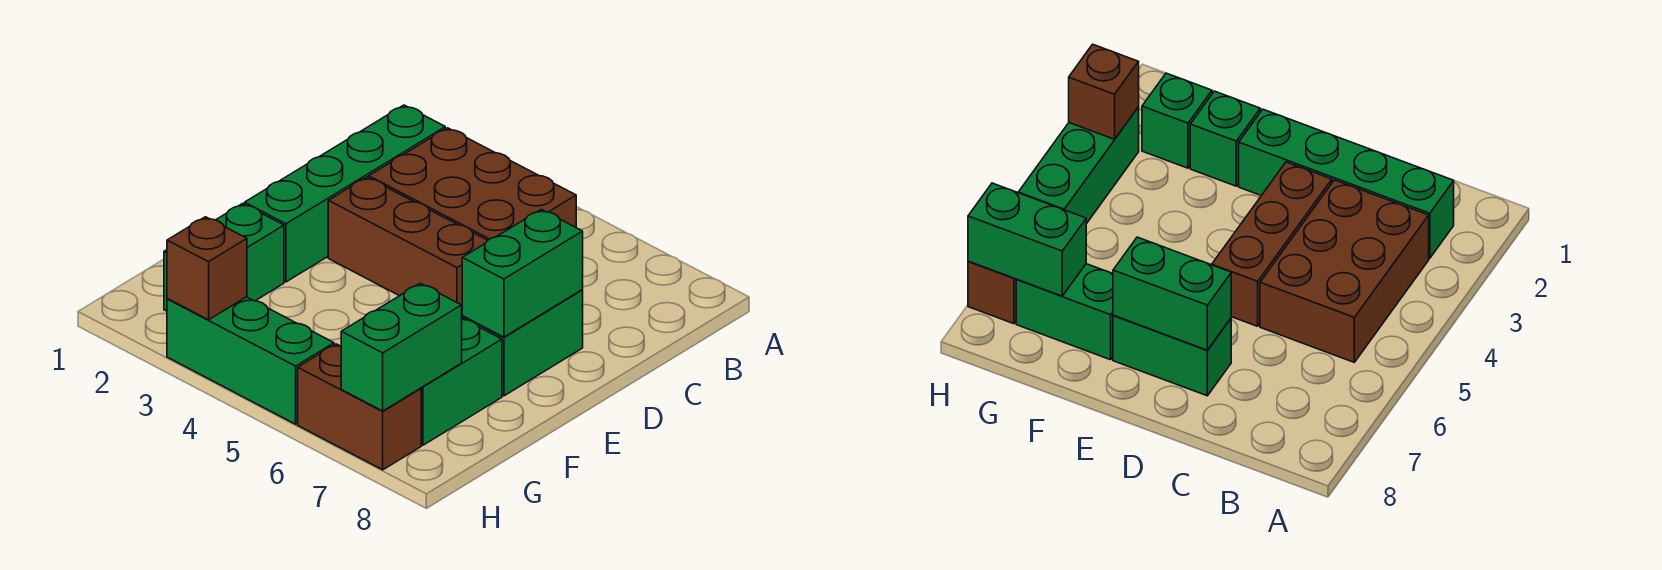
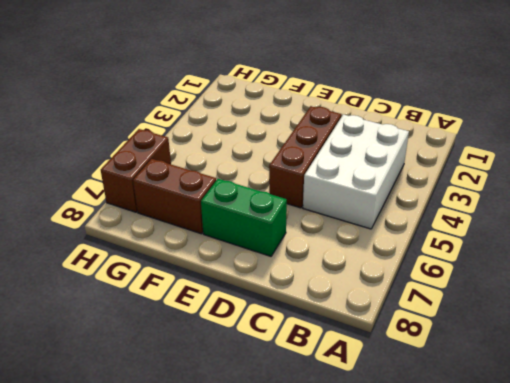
white brick B3:C5 level 1 -> brown brick B3:C5 level 1
brown brick F7:G7 level 1 -> green brick F7:G7 level 1
none -> green brick B2:E2 level 1
none -> green brick F2 level 1
none -> green brick G2 level 1

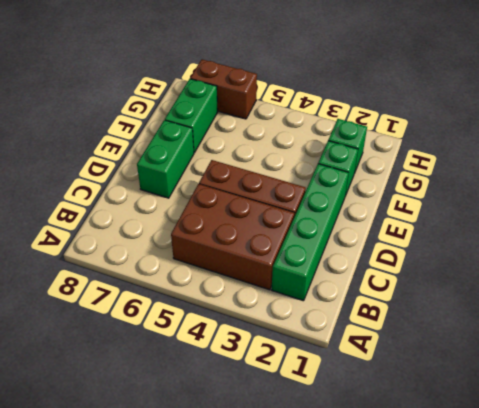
none -> green brick H3:H5 level 1
none -> green brick D7:E7 level 2
none -> green brick G7:H7 level 2

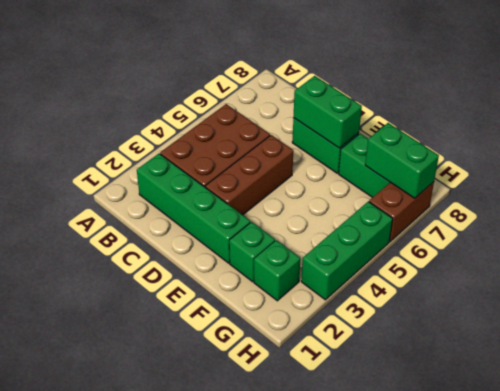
none -> brown brick H3 level 2

